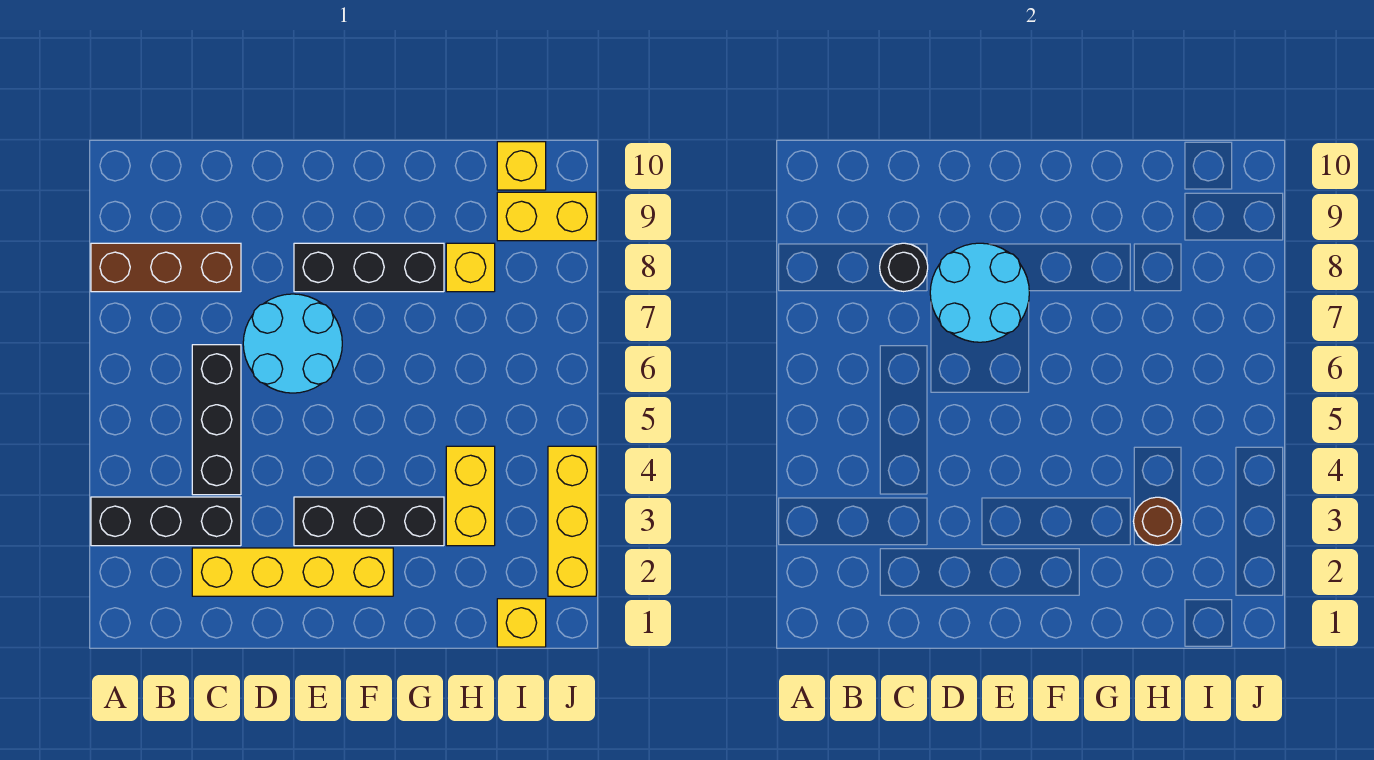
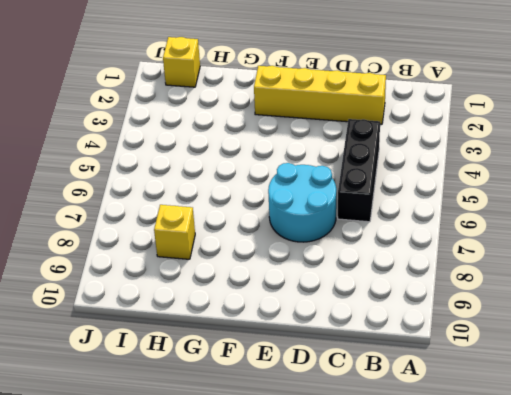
none -> black brick A3:C3 level 1
none -> brown brick A8:C8 level 1
none -> black brick E3:G3 level 1

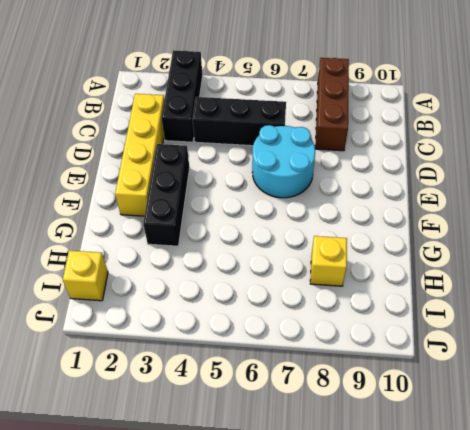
none -> black brick E8:G8 level 1
none -> yellow brick H3:H4 level 1
none -> yellow brick I9:J9 level 1

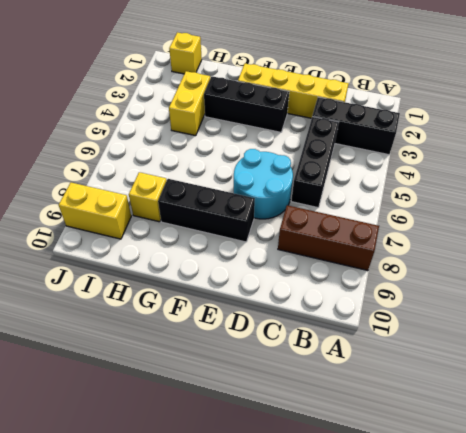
none -> yellow brick I10 level 1
none -> yellow brick J2:J4 level 1
none -> black round brick C8 level 2

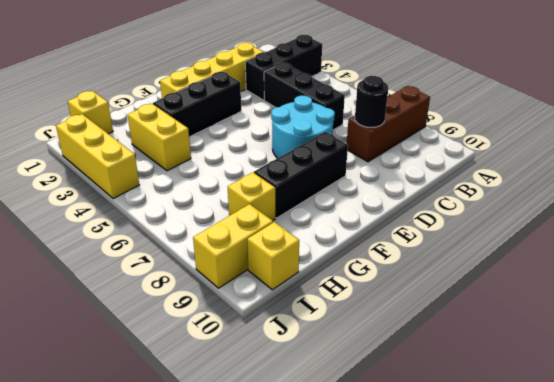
none -> cyan round brick D7:E8 level 2
none -> brown round brick H3 level 2

